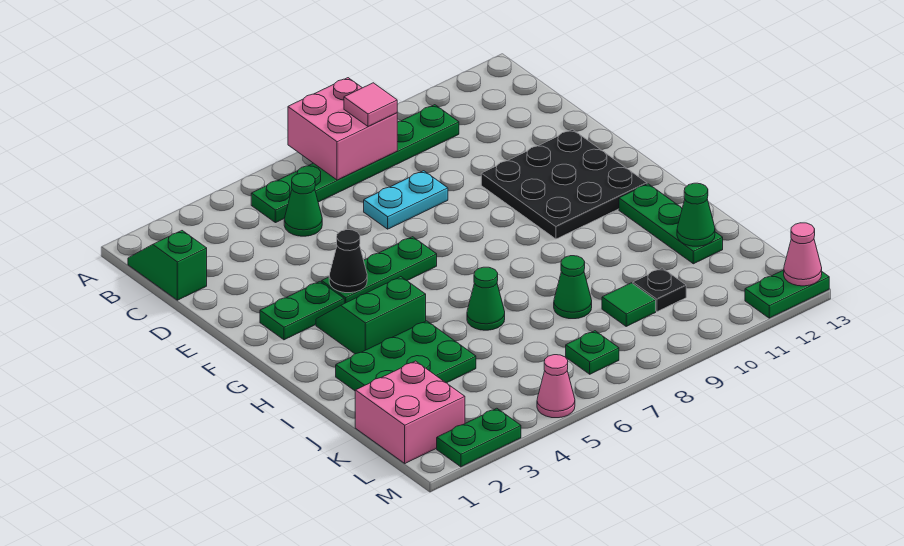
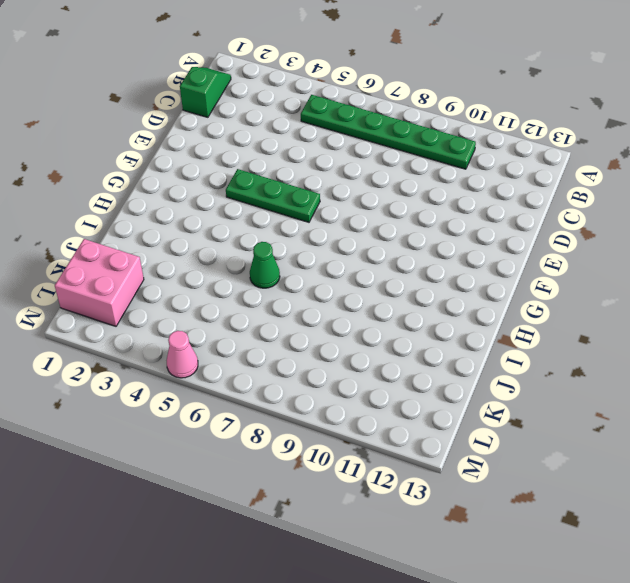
none -> green cone C5 level 1
none -> cyan plate D7:D8 level 1
none -> black plate E10:G12 level 1

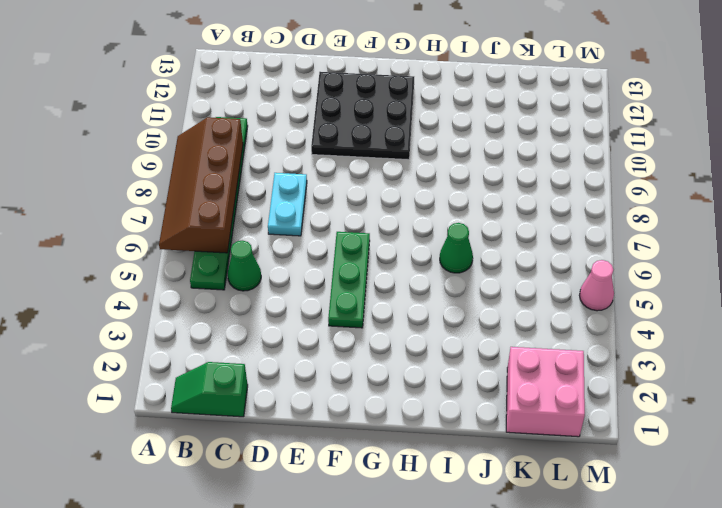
brown slope A6:B9 level 2 top B -> pink brick A7:B8 level 2
none -> green plate F2:F3 level 1
none -> green slope G3:H4 level 1 top H
none -> green plate H12:J12 level 1

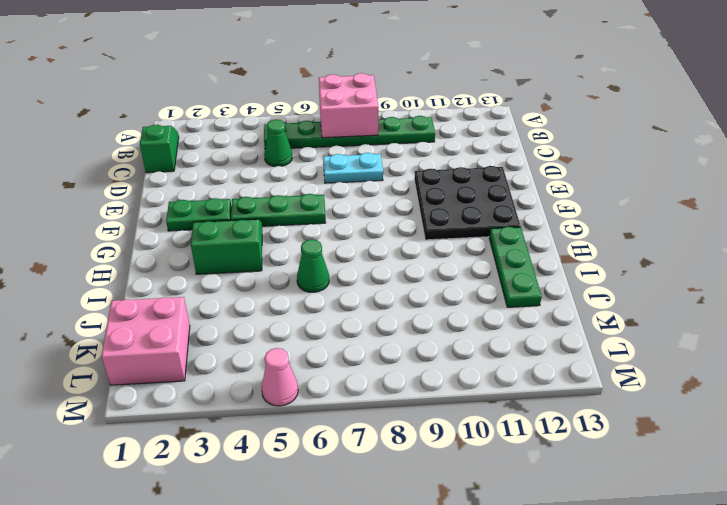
none -> green plate I2:J4 level 1
none -> green cone J8 level 1
none -> green tile K9 level 1

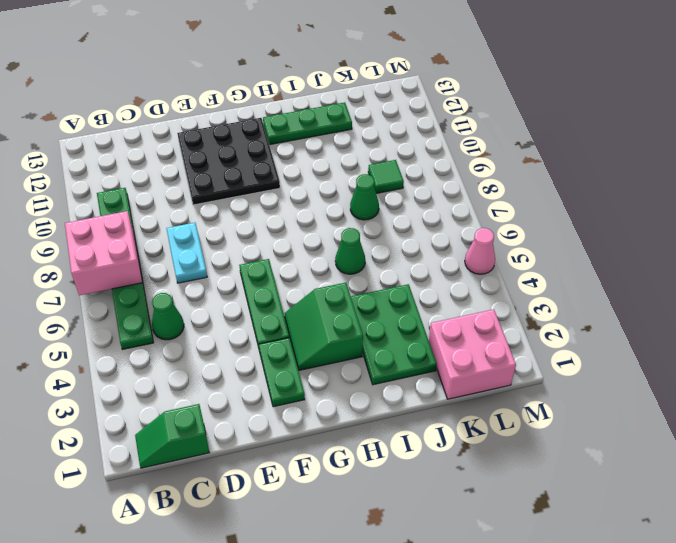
none -> black plate K10 level 1
none -> green plate L7 level 1
none -> green plate M2:M3 level 1

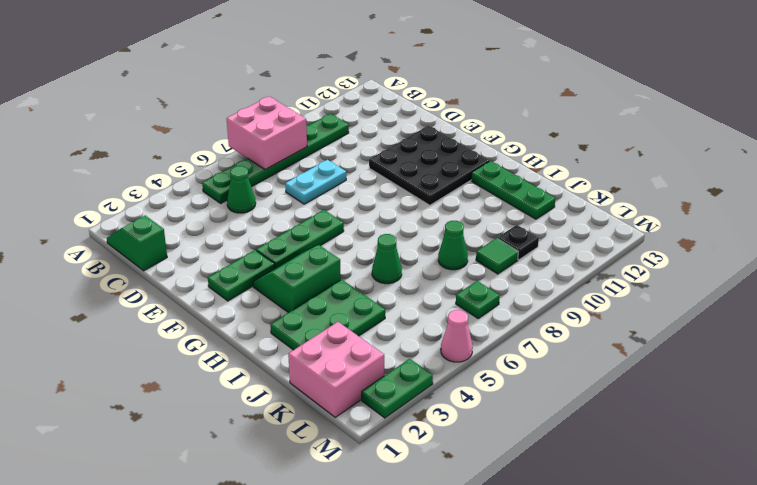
none -> green plate M12:M13 level 1
none -> black cone F4 level 2
none -> green cone J12 level 2

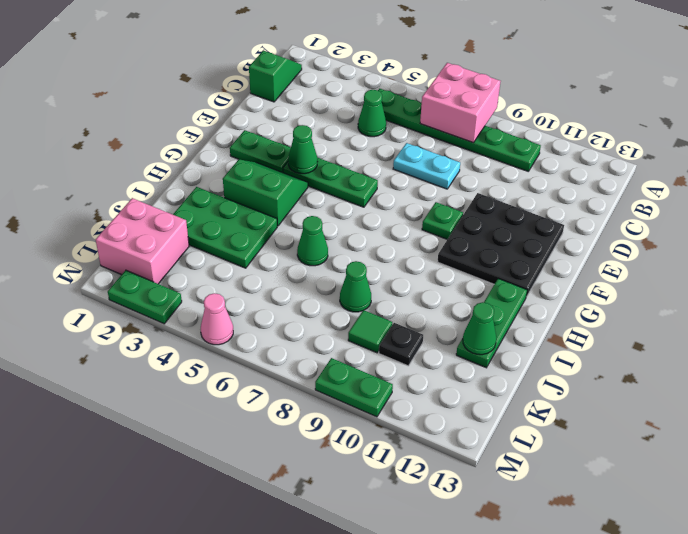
green cone F4 level 2 -> black cone F4 level 2
green plate F9 level 1 -> green plate L7 level 1
green plate M9:M10 level 1 -> green plate M12:M13 level 1
none -> pink cone M13 level 2
none -> pink tile B8 level 3

